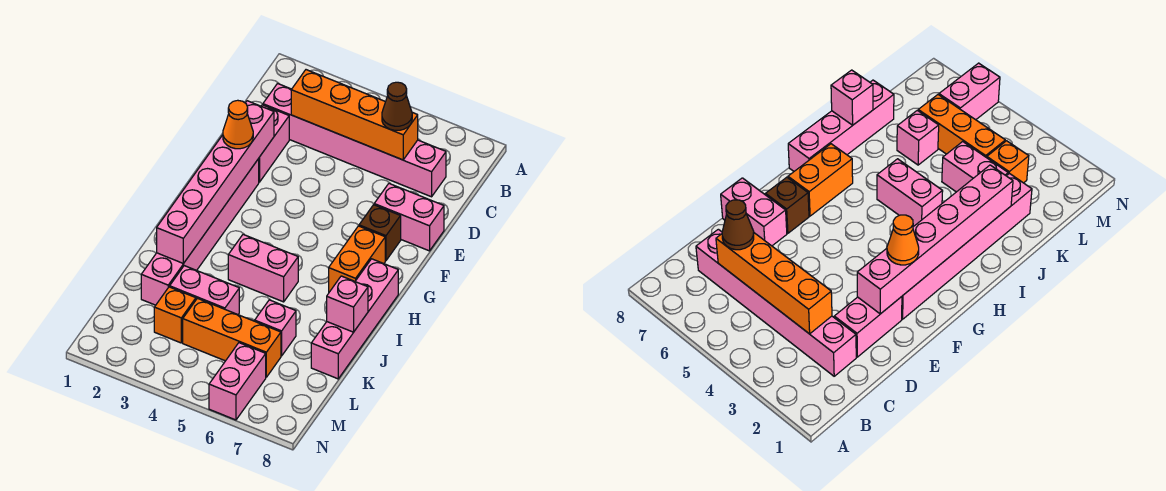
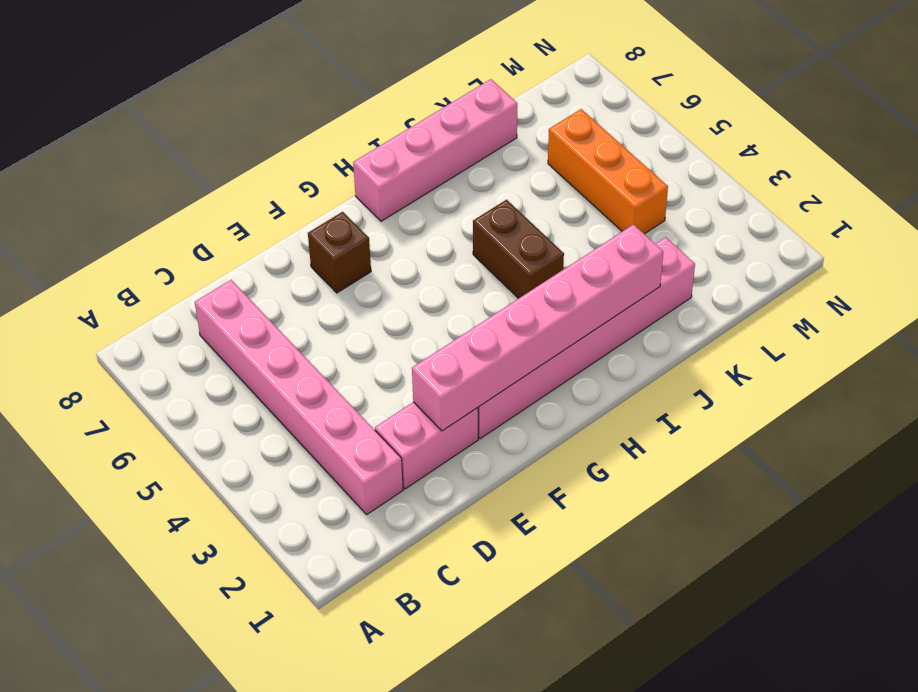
brown brick I4:I5 level 1 -> pink brick I4:I5 level 1
none -> pink brick E7:E8 level 1
none -> orange brick G7:H7 level 1
none -> pink brick K3:K4 level 1

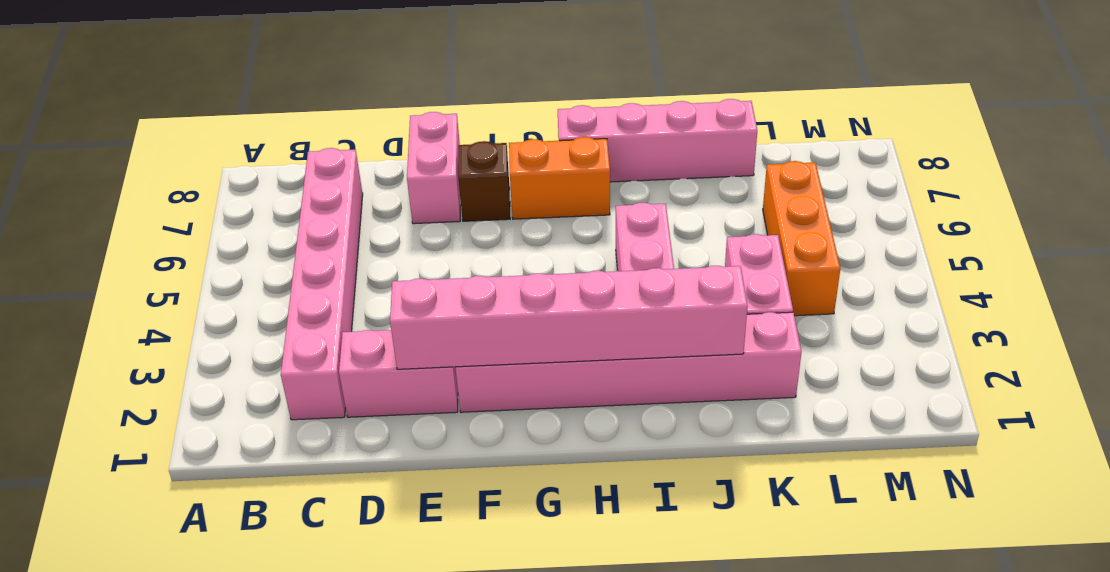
none -> pink brick K6 level 1
none -> orange brick L3 level 1
none -> pink brick M6:N6 level 1

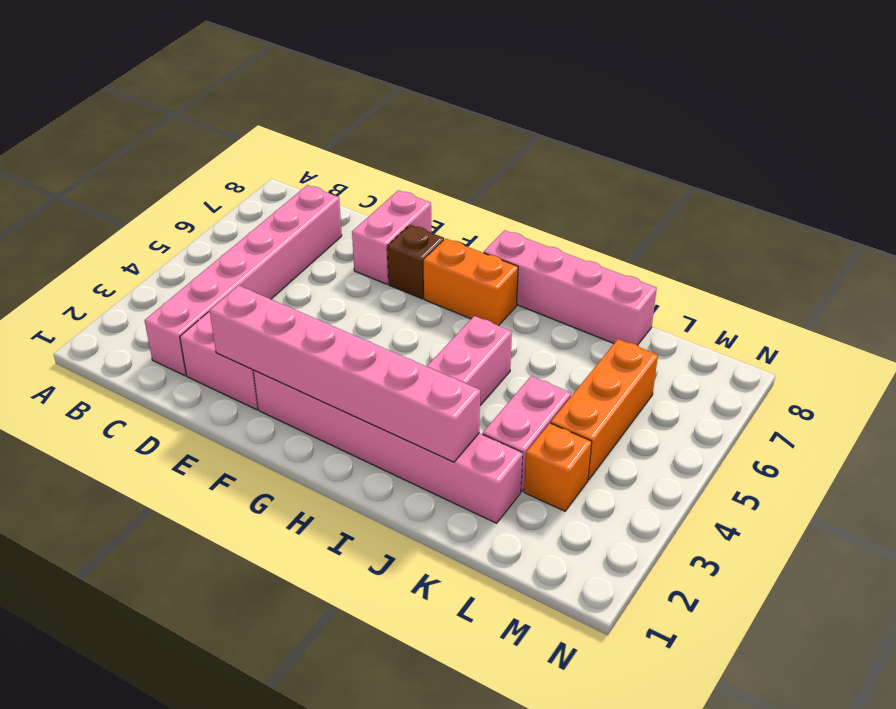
none -> pink brick K6 level 1
none -> pink brick M6:N6 level 1
none -> orange brick C3:C6 level 2

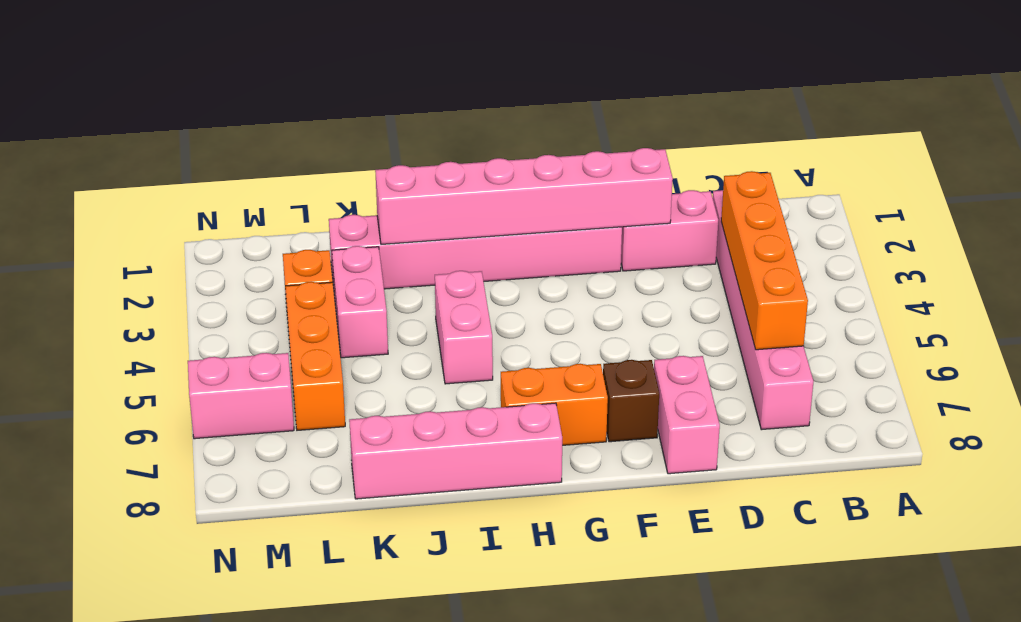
none -> pink brick K6 level 1
none -> pink brick J8 level 2
none -> brown cone C6 level 3

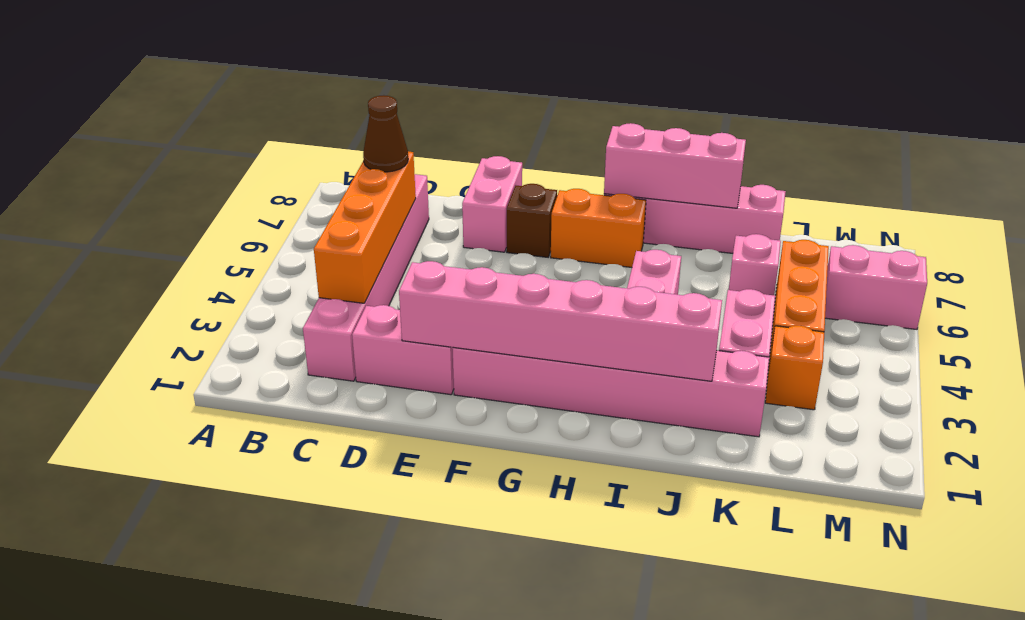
pink brick H8:J8 level 2 -> pink brick J8 level 2
none -> orange cone F2 level 3

